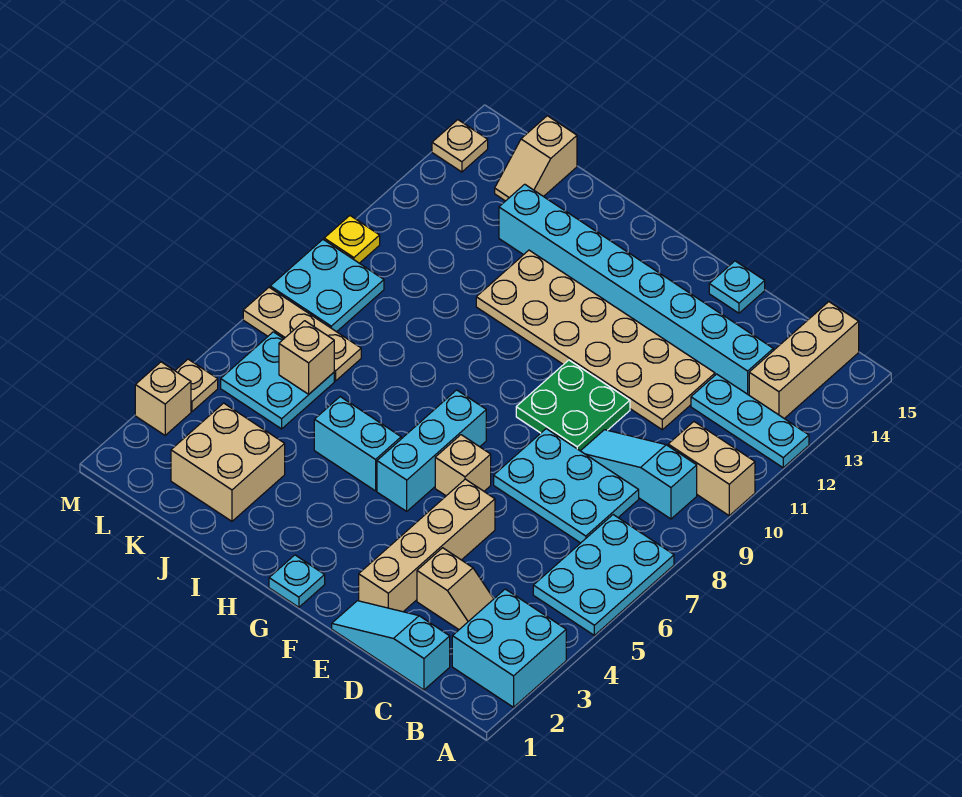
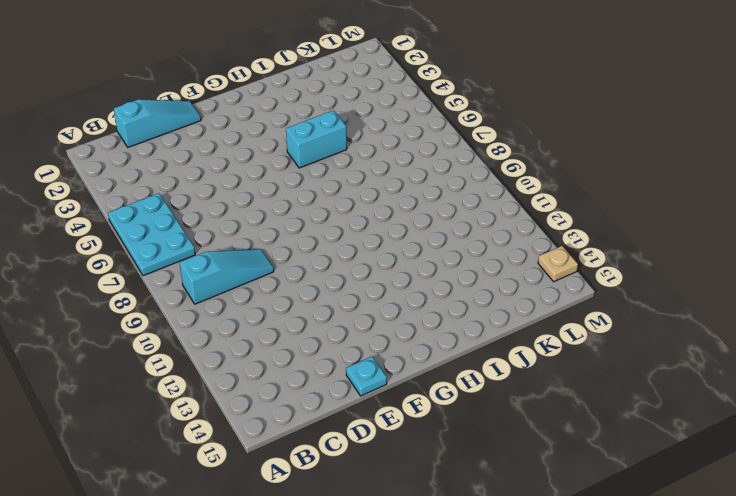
none -> cyan brick A2:B3 level 1
none -> tan brick A10:B10 level 1
none -> cyan plate A12:C12 level 1

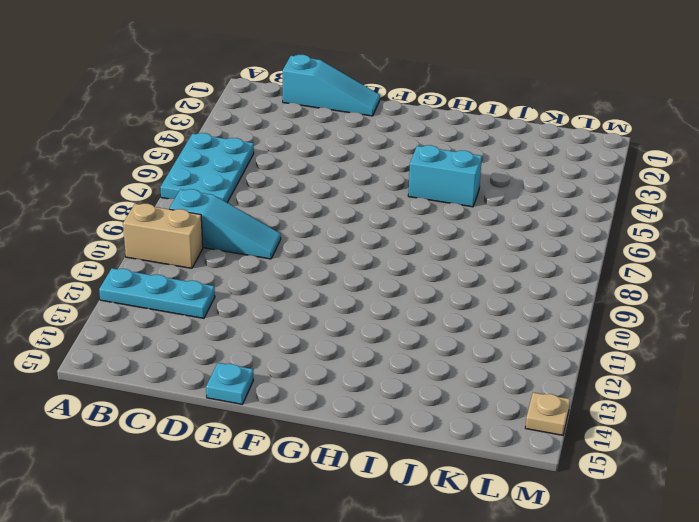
none -> cyan brick A2:B3 level 1
none -> tan brick B13:B15 level 1
none -> tan slope C3:D3 level 1 top D

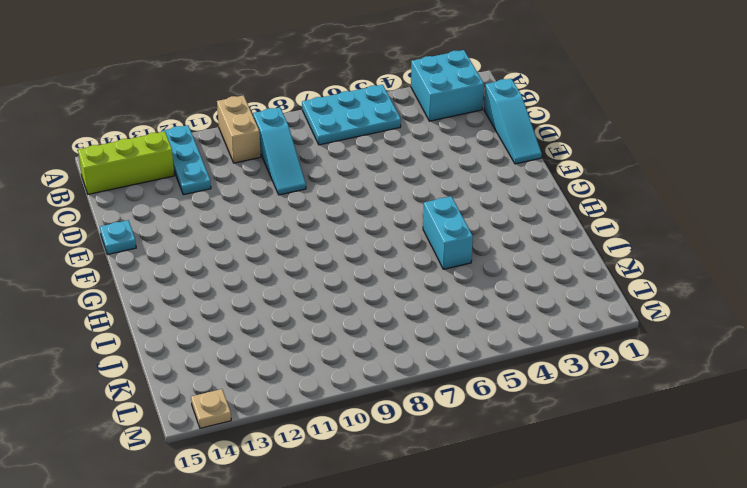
lime brick B13:B15 level 1 -> tan brick B13:B15 level 1
none -> tan slope C3:D3 level 1 top D
none -> cyan plate C7:E8 level 1
none -> cyan brick C13:J13 level 1

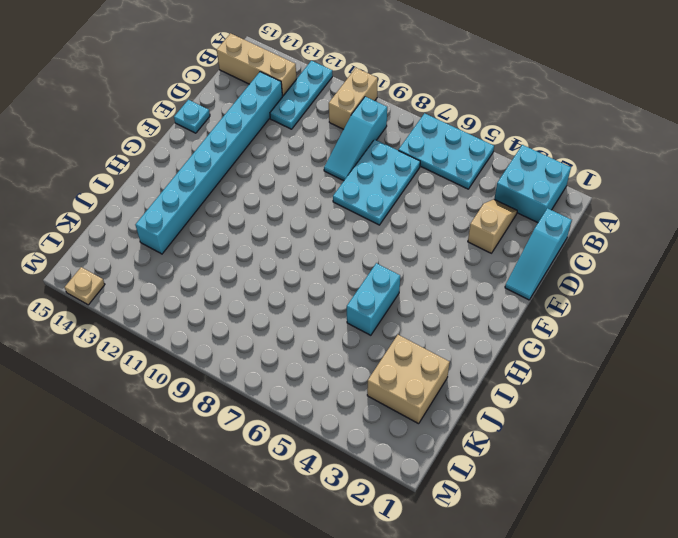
none -> tan plate D11:I12 level 1
none -> tan brick E2:E5 level 1
none -> green plate E9:F10 level 1

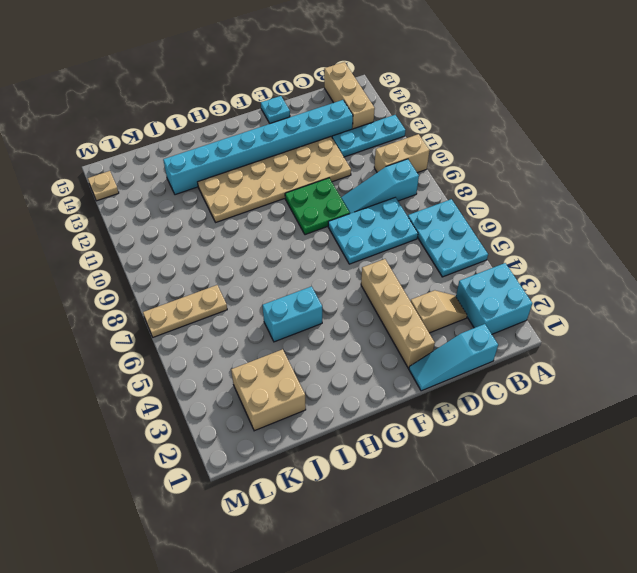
none -> tan brick F6 level 1
none -> cyan plate G1 level 1
none -> cyan brick G5:G7 level 1

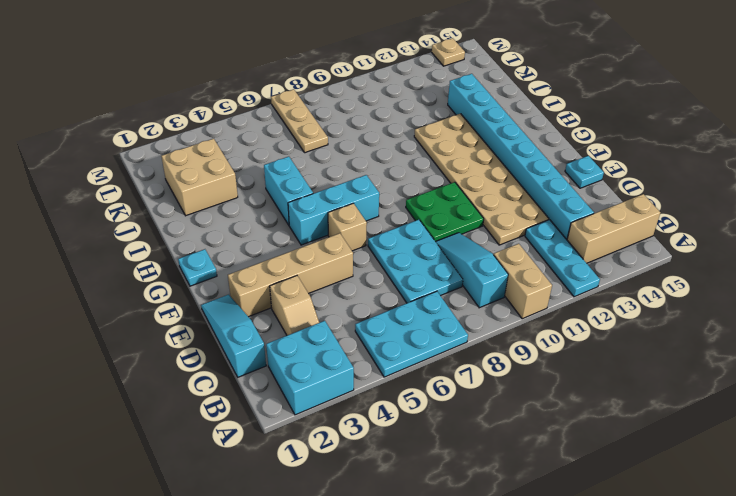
none -> cyan plate K5:L6 level 1
none -> tan slope K14:K15 level 1 top 15
none -> cyan plate L8:M9 level 1

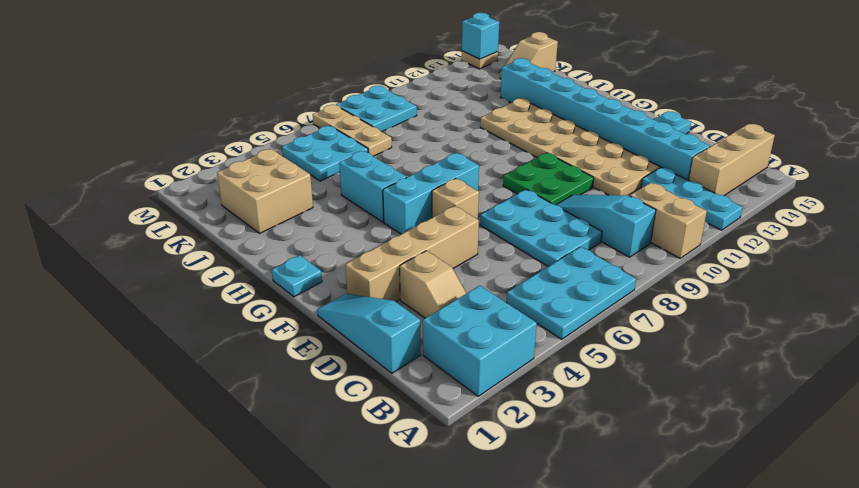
cyan brick M14 level 2 -> none
none -> tan brick M3 level 1
none -> tan plate M4 level 1
none -> yellow plate M10 level 1

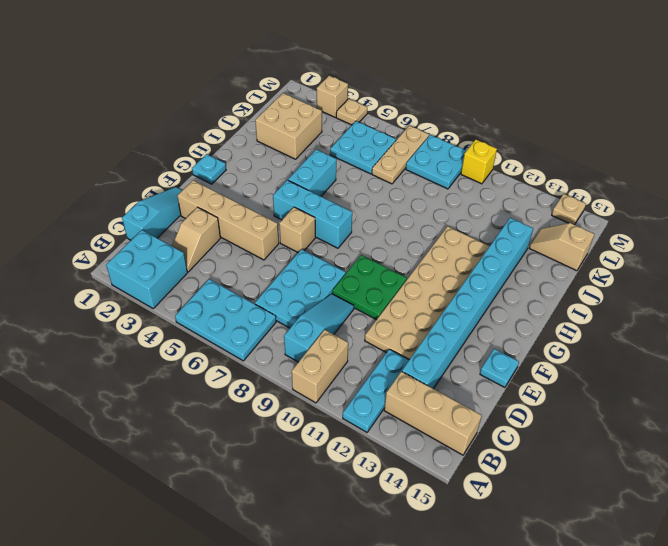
yellow brick M10 level 1 -> yellow plate M10 level 1
none -> tan brick K6 level 2

